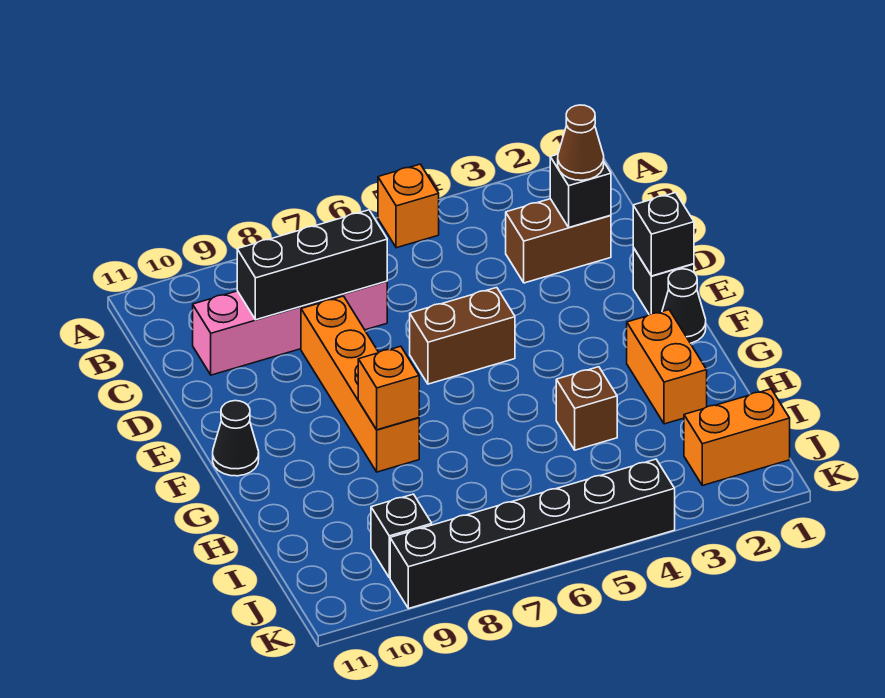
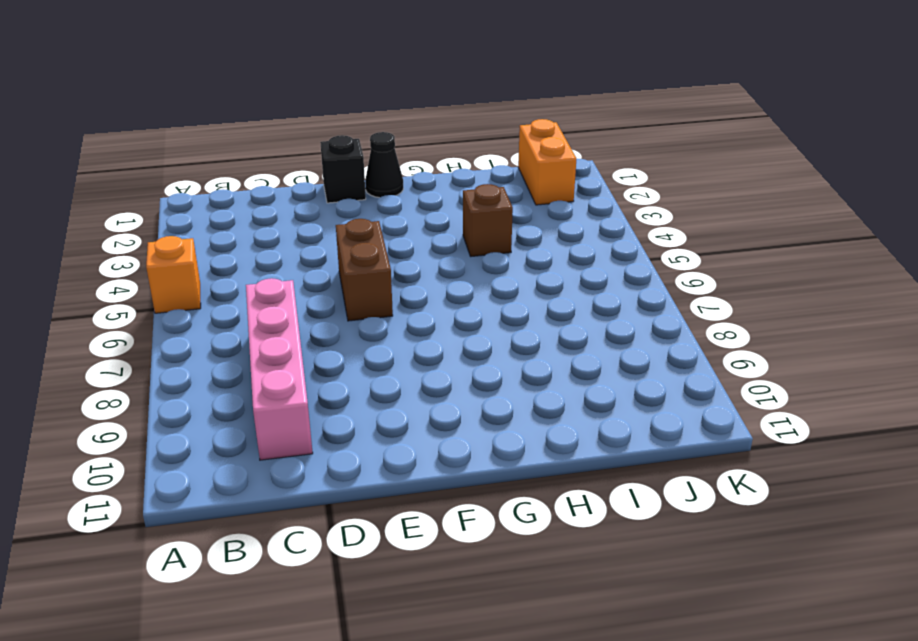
none -> brown brick C2:C3 level 1
none -> orange brick D8:G8 level 1
none -> black cone F11 level 1

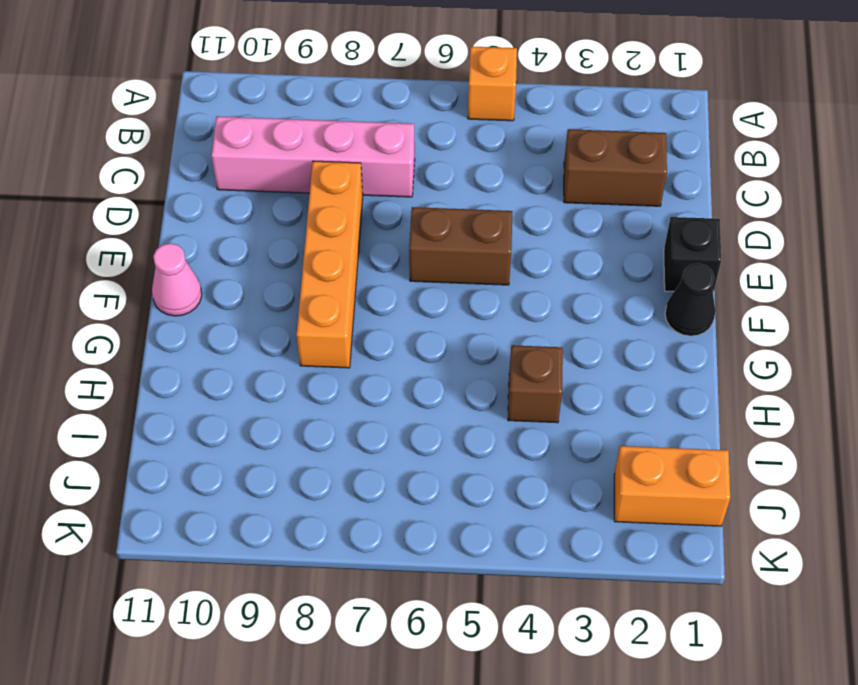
pink cone F11 level 1 -> black cone F11 level 1
none -> orange brick G2:H2 level 1
none -> black brick J9 level 1
none -> black brick K4:K9 level 1

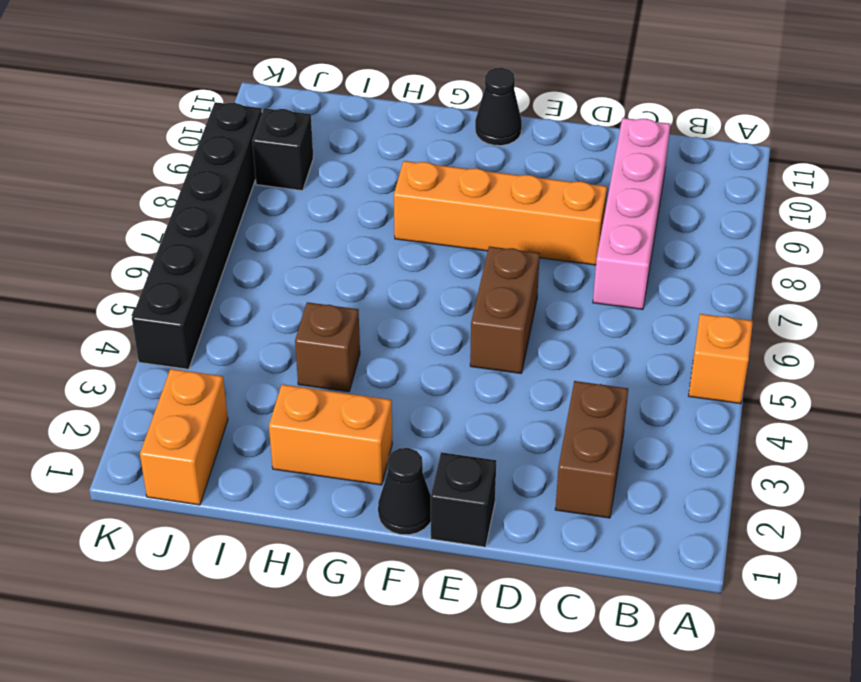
none -> black brick C2 level 2
none -> black brick C7:C9 level 2
none -> black brick E1 level 2

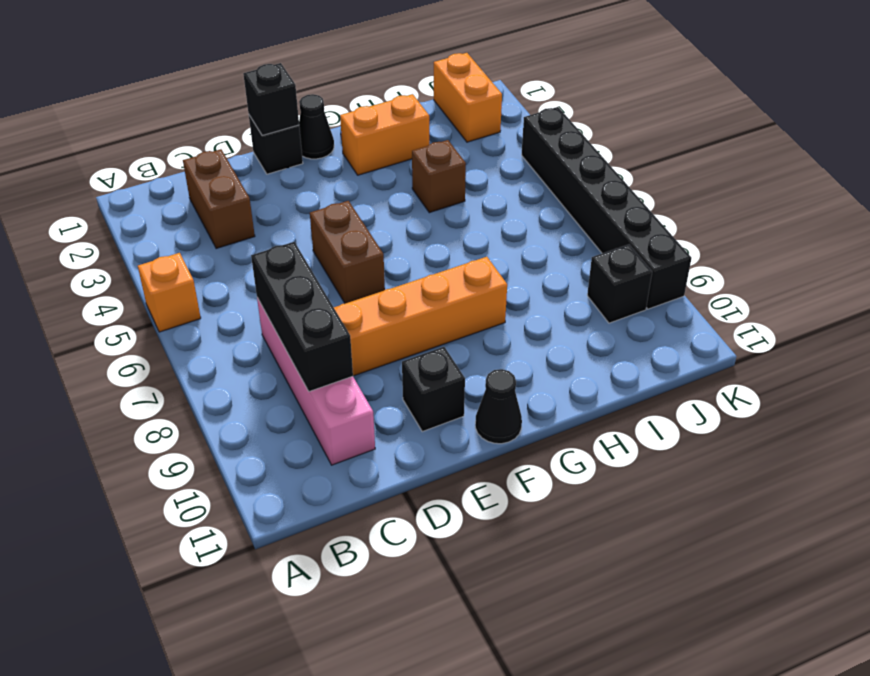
black brick E10 level 1 -> black brick C2 level 2
none -> orange brick G8 level 2
none -> brown cone C2 level 3

